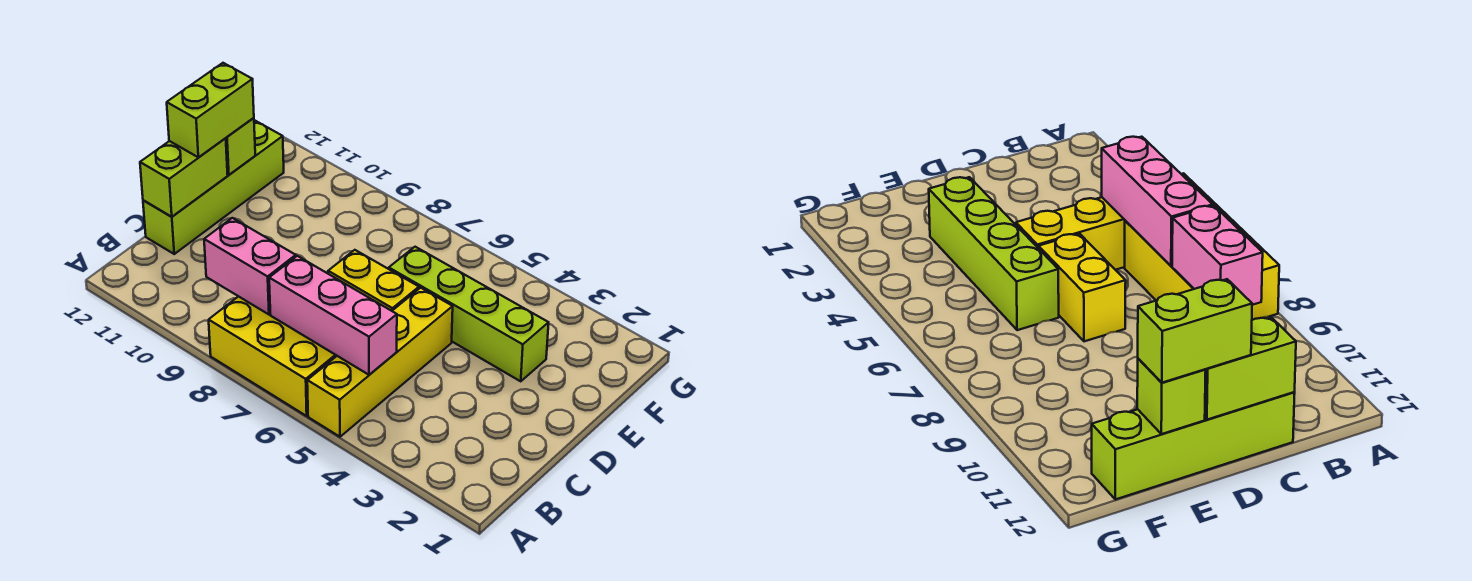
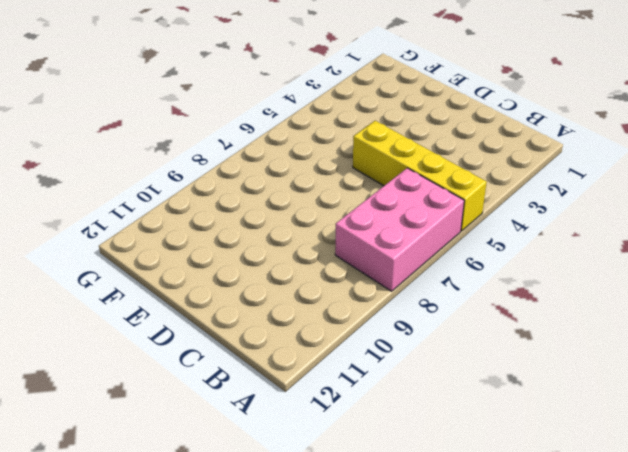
pink brick A6:B8 level 1 -> yellow brick A6:B8 level 1
none -> lime brick C12:F12 level 1
none -> yellow brick D6:D7 level 1

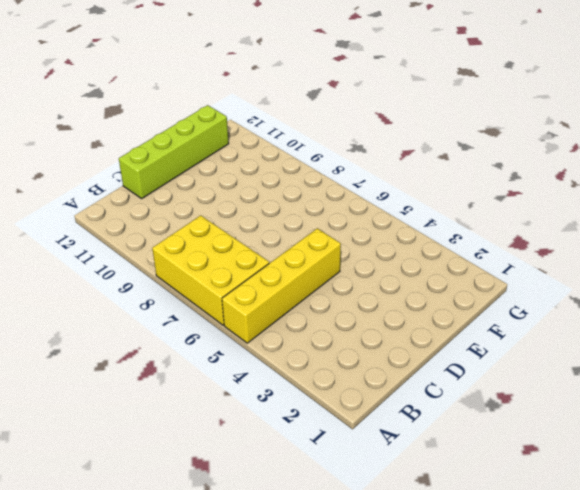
none -> yellow brick D6:D7 level 1
none -> lime brick E3:E6 level 1

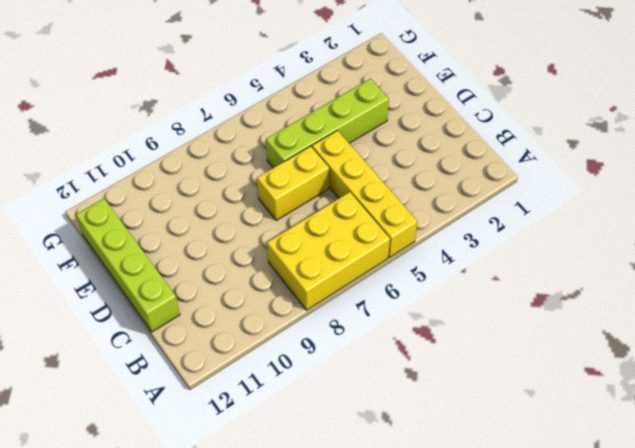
none -> pink brick B5:B7 level 2
none -> pink brick B8:B9 level 2

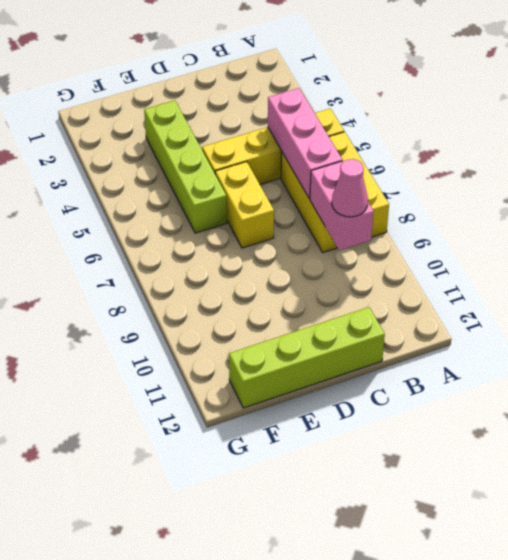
pink cone B9 level 3 -> none
none -> lime brick C12:D12 level 2
none -> lime brick E12 level 2

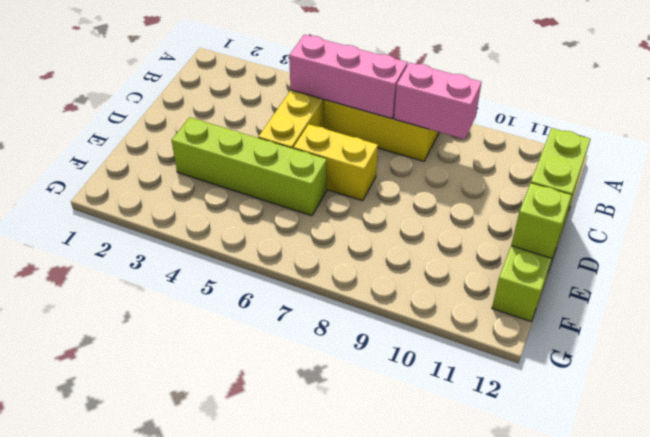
none -> lime brick D12:E12 level 3

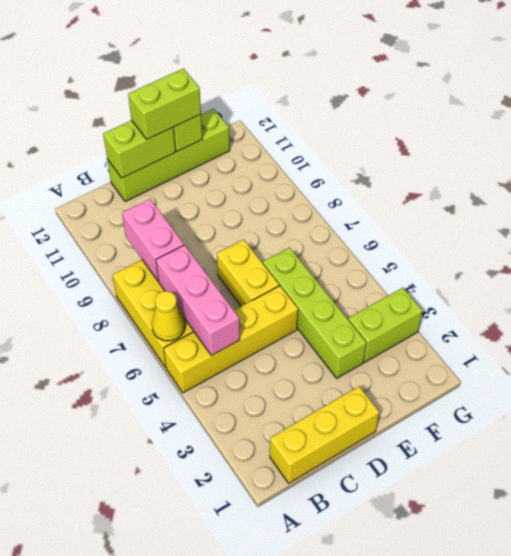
yellow cone A6 level 2 -> none
yellow brick B1:D1 level 1 -> none
lime brick F3:G3 level 1 -> none

